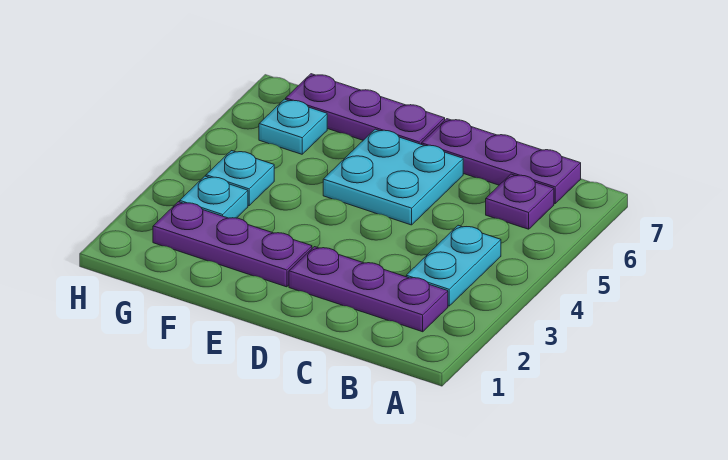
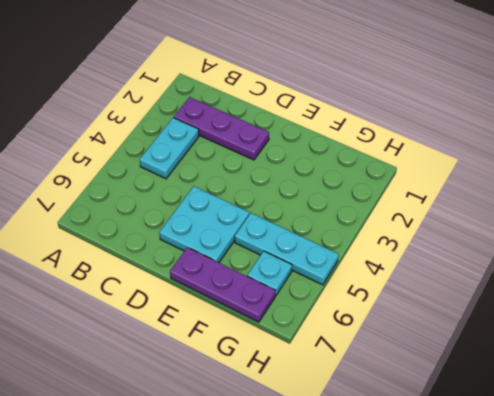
cyan plate F5:H5 level 1 -> none
none -> purple plate B6 level 1
none -> purple plate B7:D7 level 1

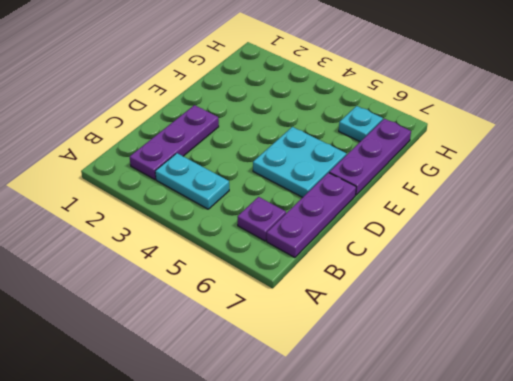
none -> purple plate E2:G2 level 1
none -> cyan plate G3 level 1

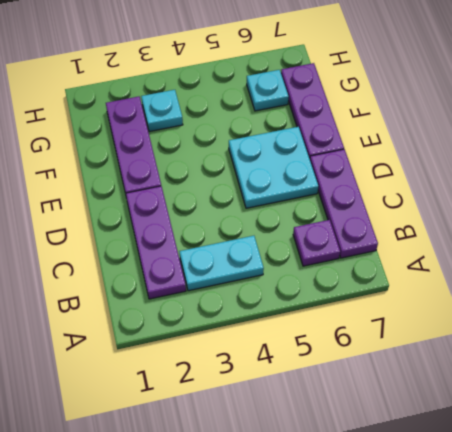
none -> cyan plate G4 level 1

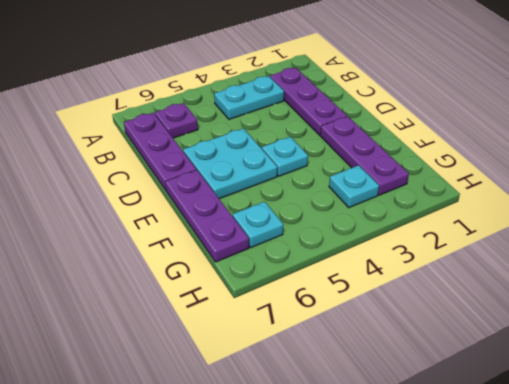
cyan plate E4 level 1 -> cyan plate G4 level 1

